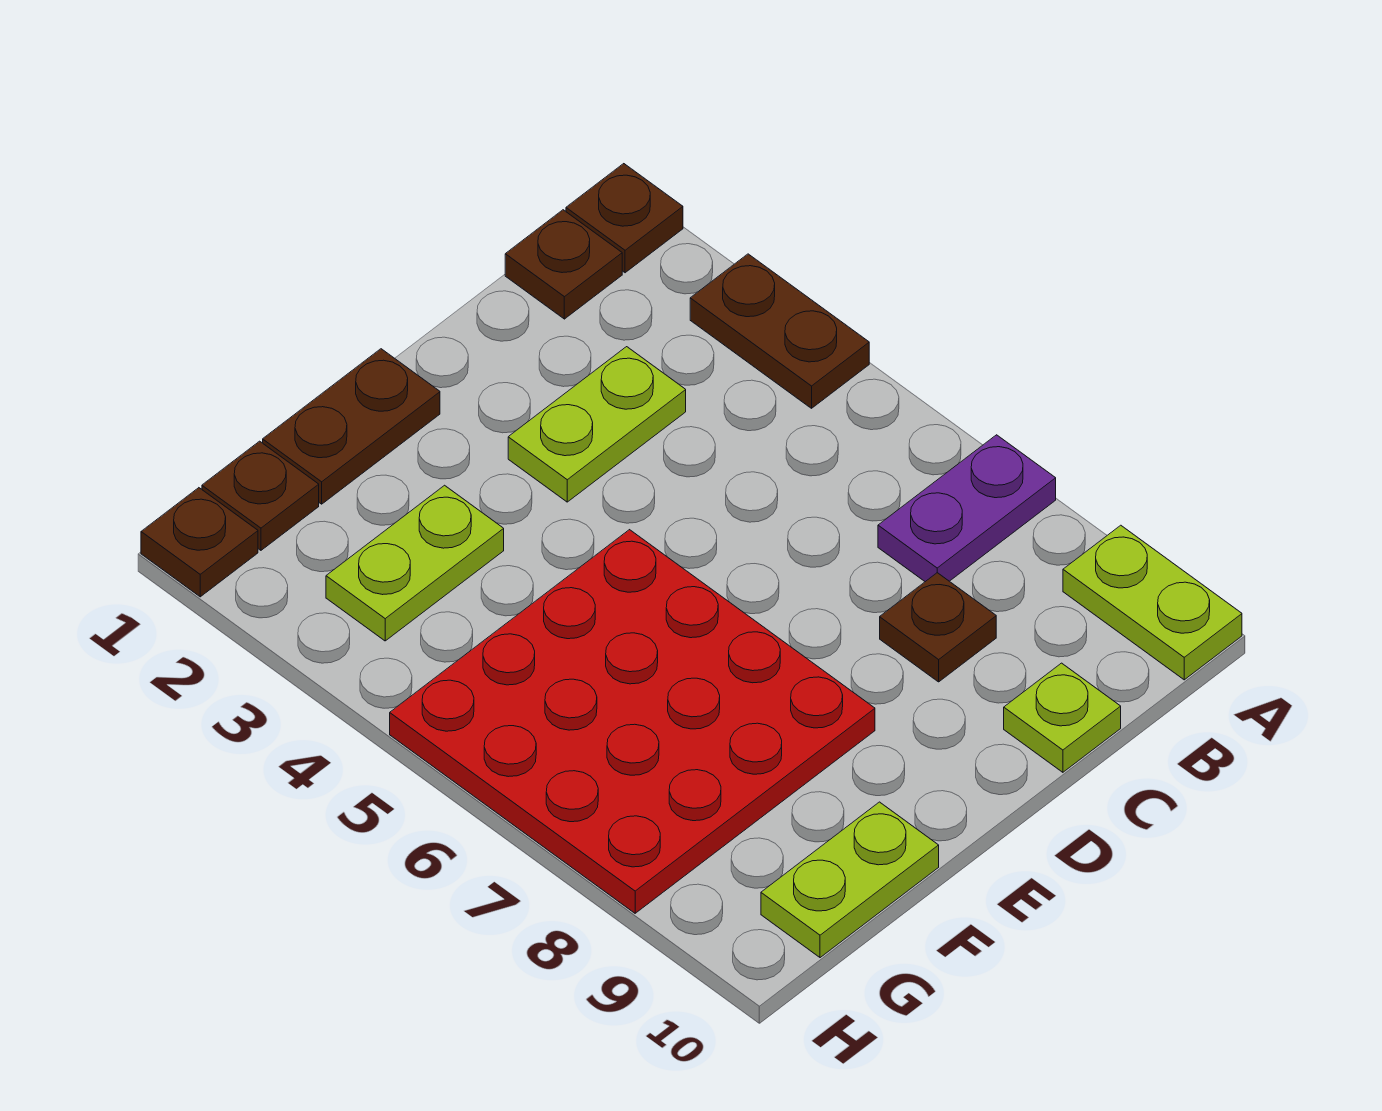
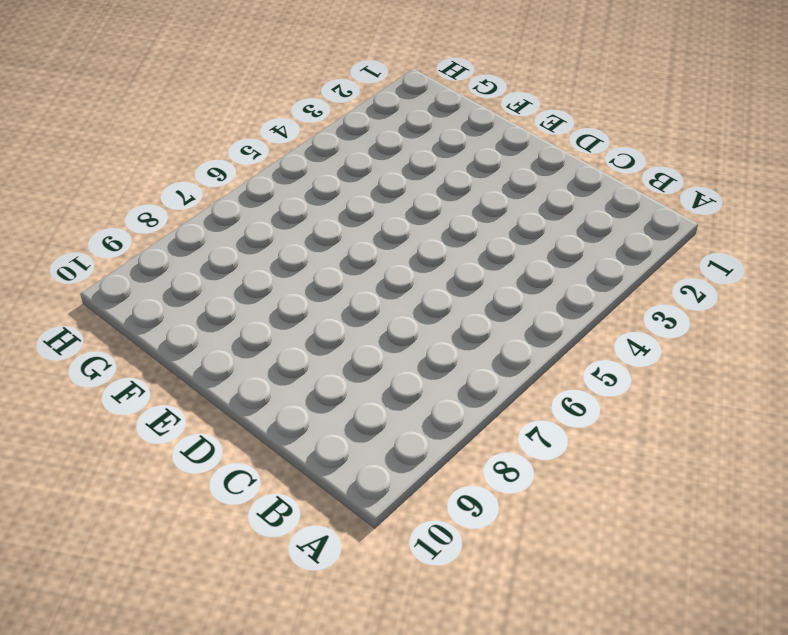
none -> brown plate A1 level 1
none -> brown plate A3:A4 level 1
none -> purple plate A7:B7 level 1

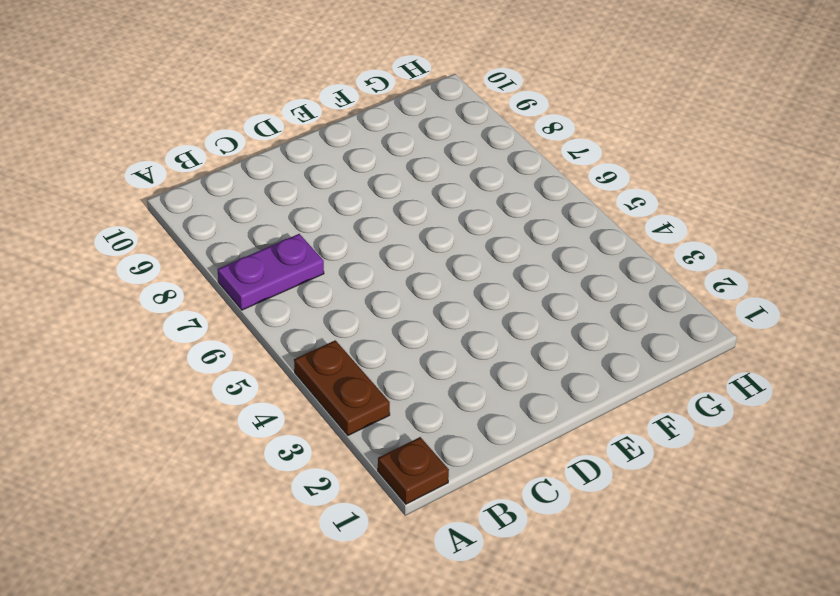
none -> lime plate A9:A10 level 1
none -> brown plate B1 level 1
none -> lime plate C3:D3 level 1

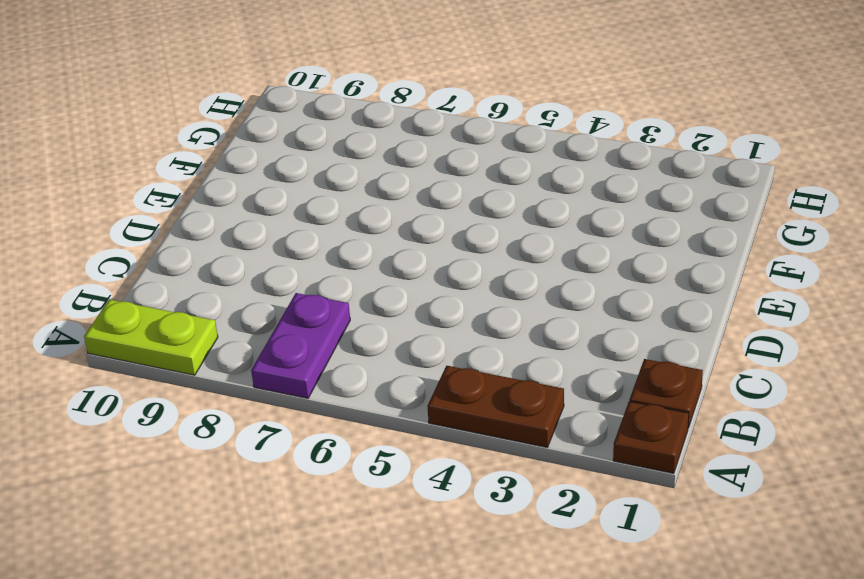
none -> lime plate C3:D3 level 1
none -> brown plate C8 level 1
none -> lime plate C10 level 1

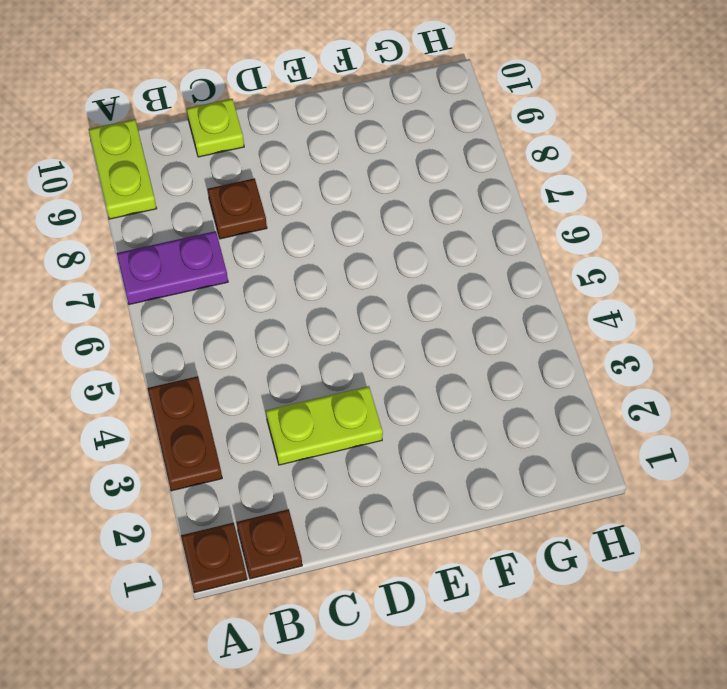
none -> brown plate E1:F1 level 1
none -> red plate E5:H8 level 1
none -> lime plate F3:G3 level 1

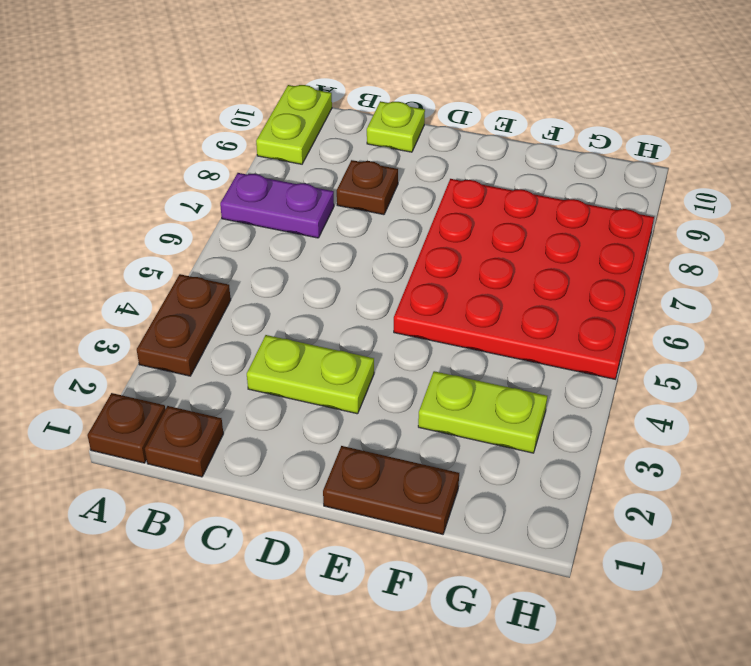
none -> lime plate F10:G10 level 1
none -> brown plate G1 level 1
none -> brown plate H1 level 1

